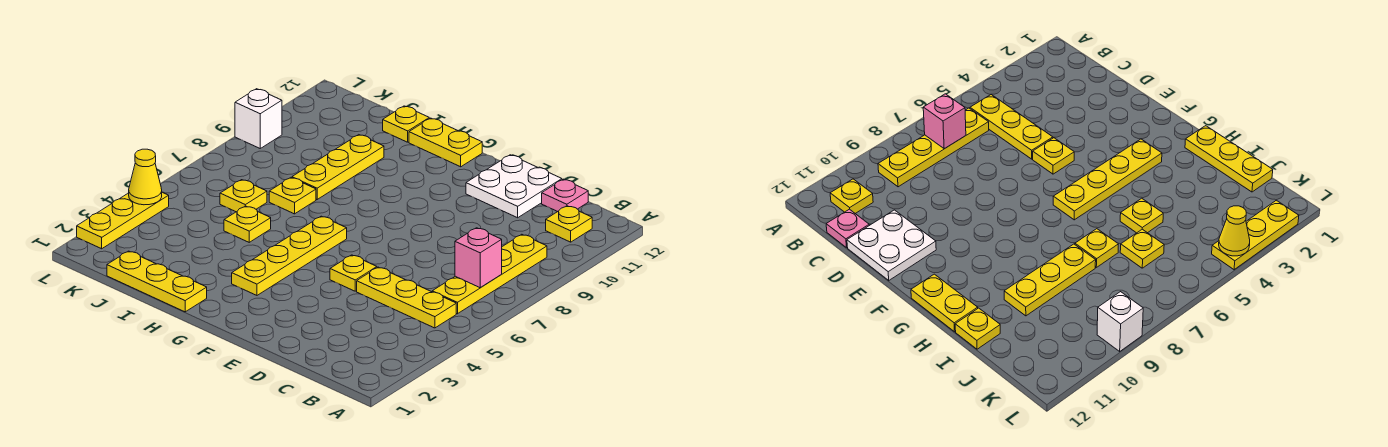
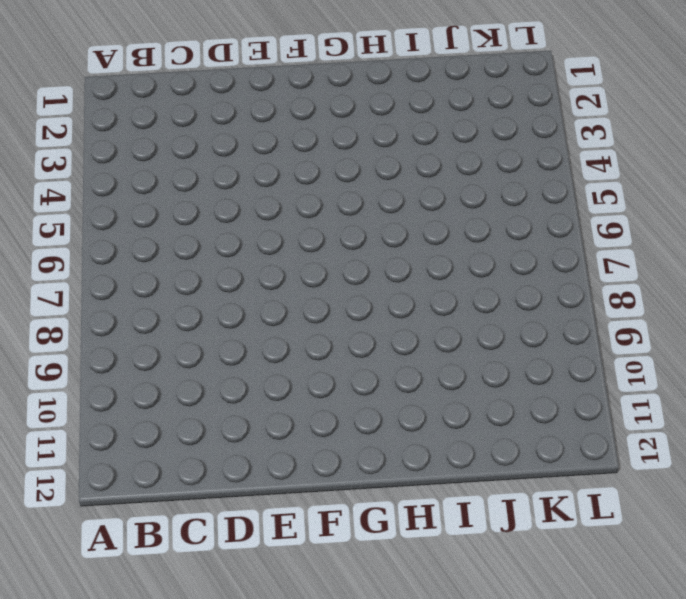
none -> yellow plate B5:D5 level 1
none -> yellow plate B6:B9 level 1
none -> yellow plate B11 level 1

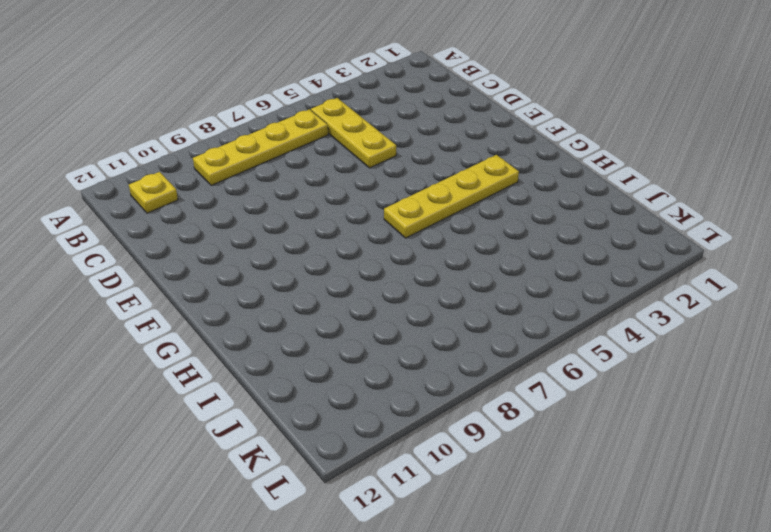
none -> pink plate C12 level 1
none -> white plate D11:E12 level 1
none -> yellow plate E5 level 1

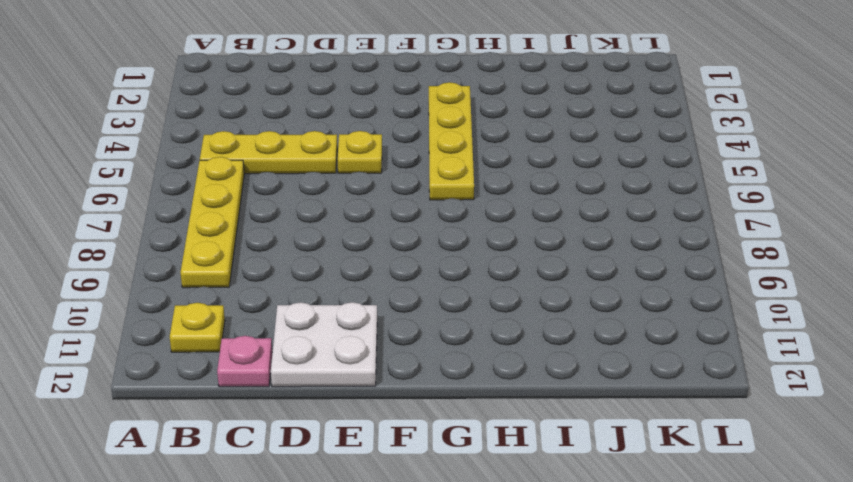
none -> yellow plate G12:H12 level 1
none -> yellow plate H1:J1 level 1
none -> yellow plate I5 level 1

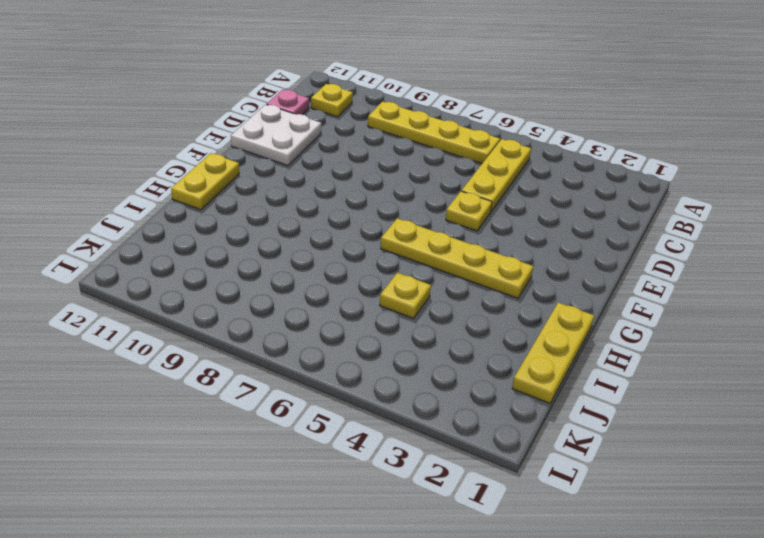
none -> yellow plate I7 level 1
none -> yellow plate I8:I10 level 1
none -> yellow plate I12 level 1

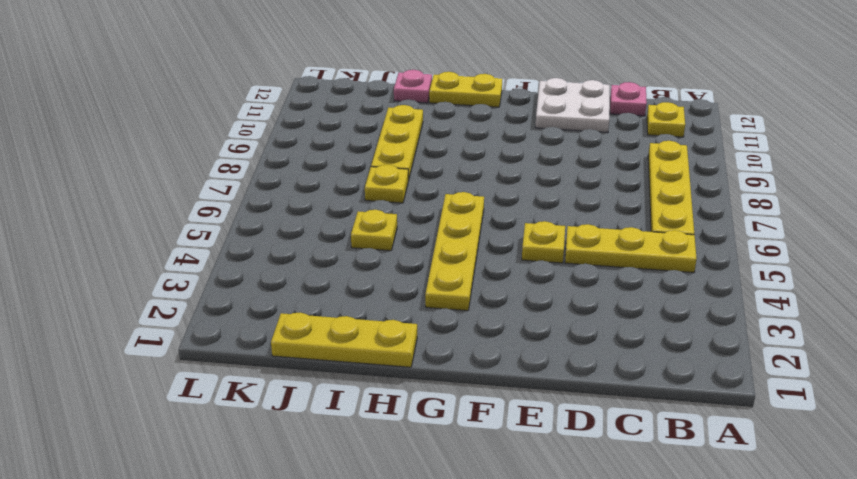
pink plate I12 level 1 -> yellow plate I12 level 1
none -> yellow plate J6 level 1
none -> yellow plate L2:L4 level 1
none -> white brick L9 level 1

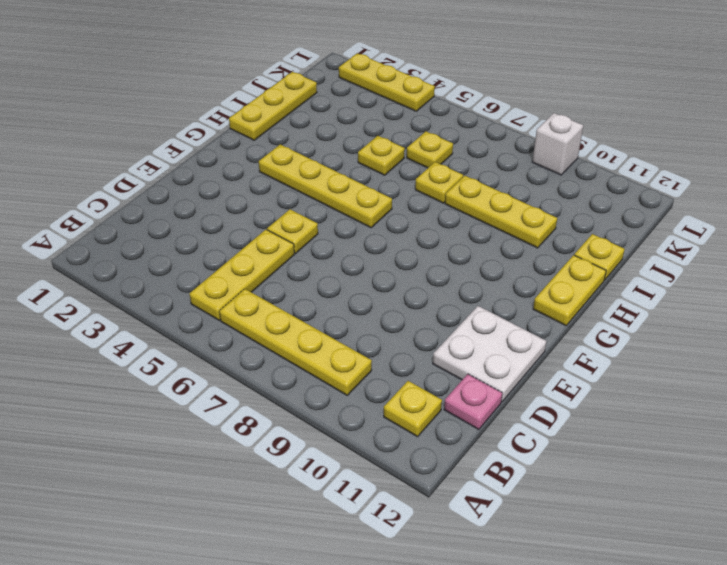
none -> pink brick B7 level 2
none -> yellow cone L4 level 2

